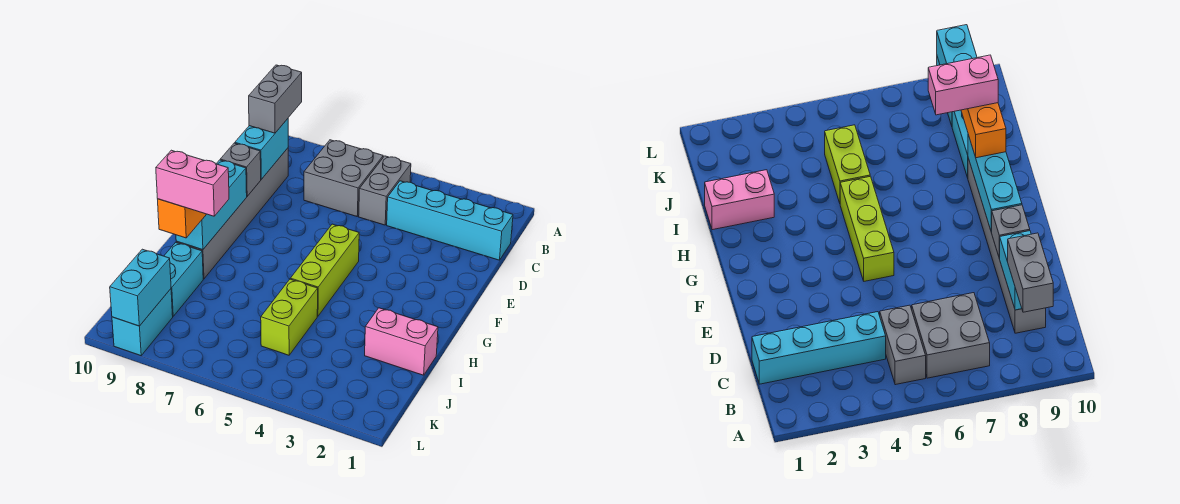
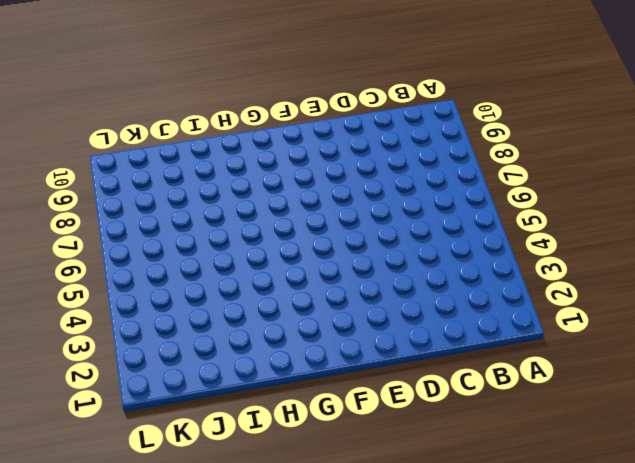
none -> grey brick B5:C5 level 1
none -> grey brick B6:C7 level 1
none -> cyan brick C1:C4 level 1

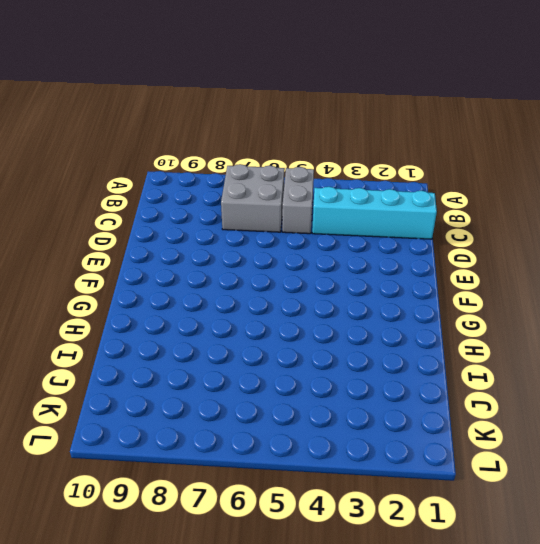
none -> grey brick C9:H9 level 1
none -> lime brick F5:H5 level 1
none -> pink brick I1:I2 level 1

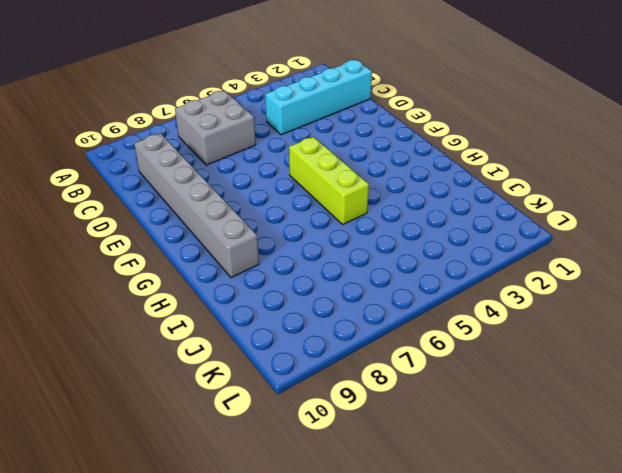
none -> grey brick B5:C5 level 1
none -> pink brick I1:I2 level 1
none -> lime brick I5:J5 level 1

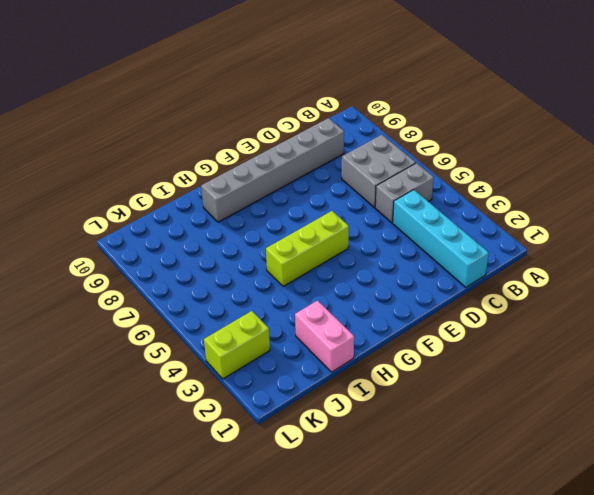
lime brick K3:L3 level 1 -> lime brick I5:J5 level 1
none -> cyan brick I9:J9 level 1
none -> cyan brick K9:L9 level 1
none -> cyan brick C9:D9 level 2

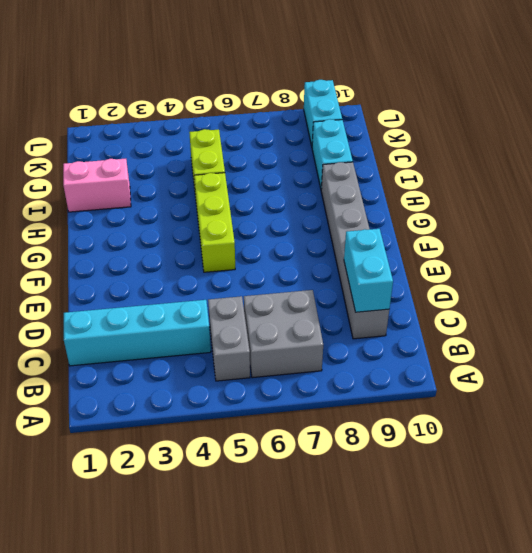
none -> grey brick E9 level 2
none -> cyan brick F9:H9 level 2
none -> cyan brick K9:L9 level 2

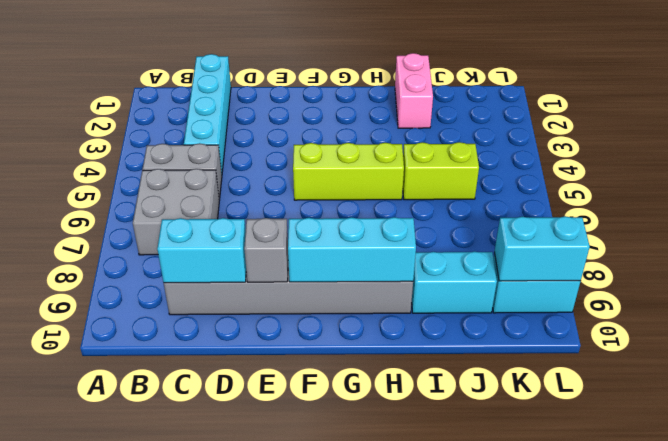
none -> grey brick B9:C9 level 3
none -> orange brick H9:I9 level 3
none -> pink brick I8:I9 level 4

